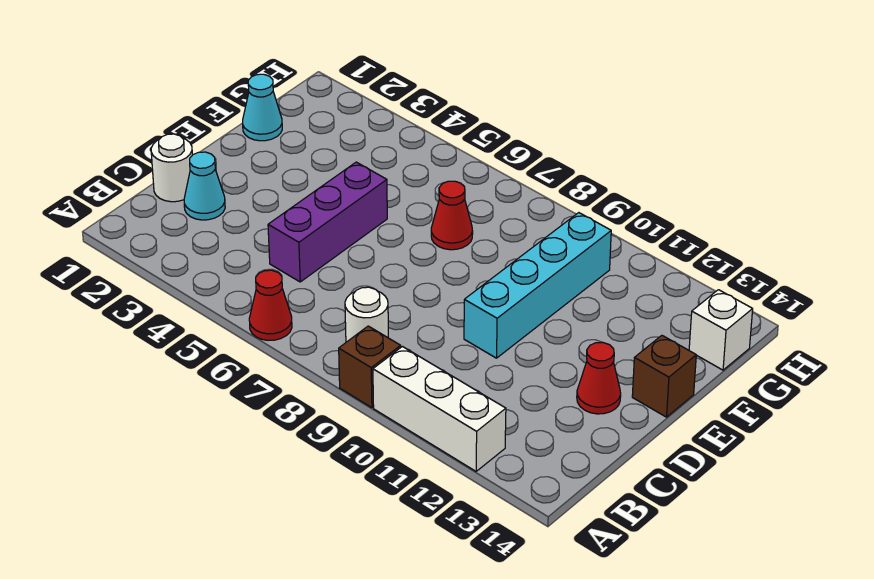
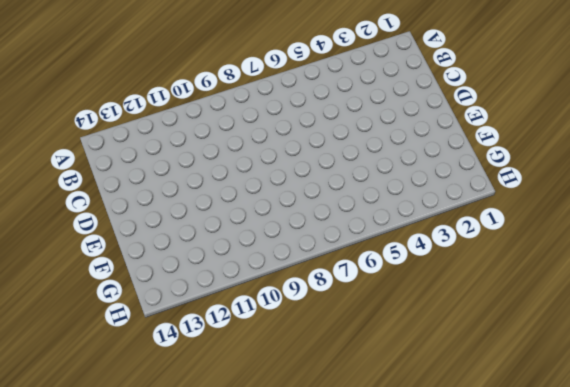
none -> red cone A6 level 1
none -> brown brick A9 level 1
none -> white brick A10:A12 level 1

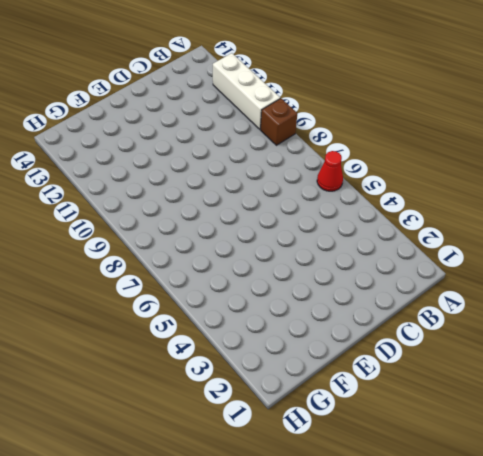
none -> white round brick B8 level 1
none -> white round brick C1 level 1
none -> cyan cone C2 level 1

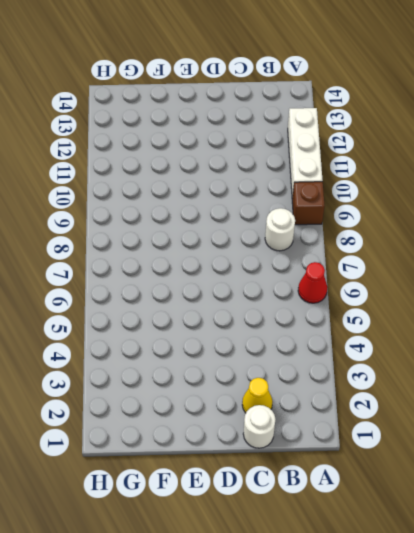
yellow cone C2 level 1 -> cyan cone C2 level 1
none -> purple brick C5:E5 level 1
none -> cyan brick D10:G10 level 1
none -> red cone D13 level 1

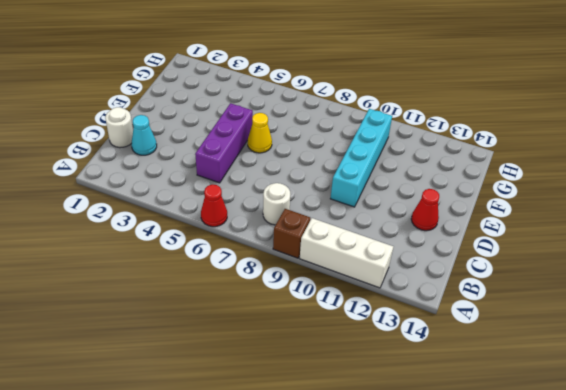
yellow cone E6 level 1 -> none
none -> brown brick E14 level 1
none -> cyan cone F1 level 1
none -> red cone F7 level 1

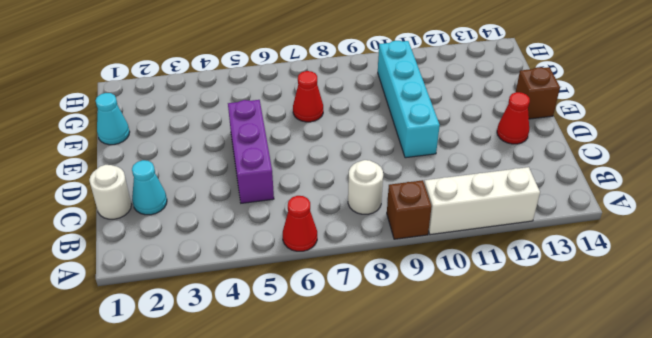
none -> white brick G14 level 1

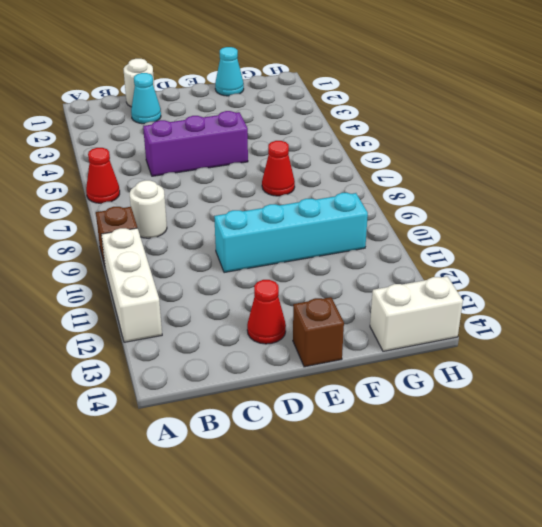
white brick G14:H14 level 1 -> white brick G14 level 1

